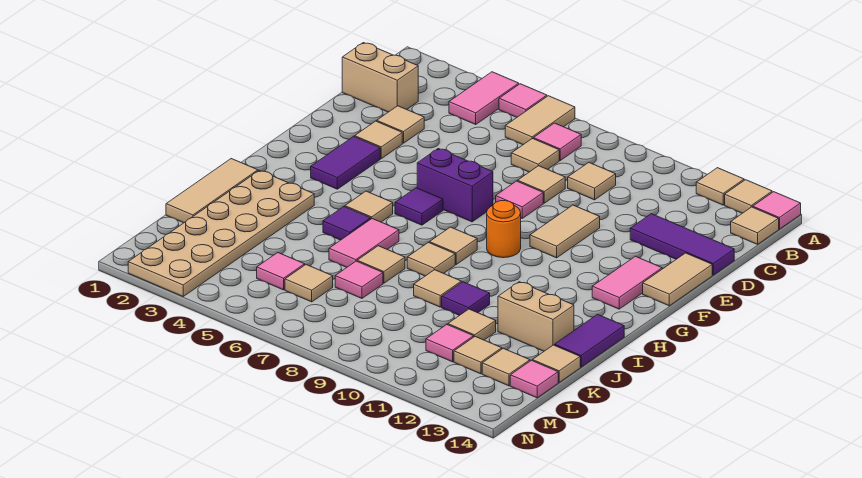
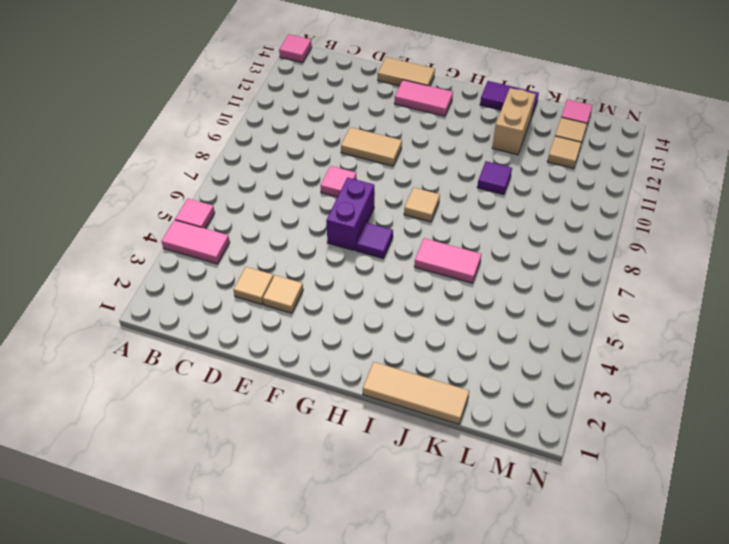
none -> tan tile A6:B6 level 1
none -> tan tile A12 level 1
none -> tan tile A13 level 1
none -> pink tile B7 level 1

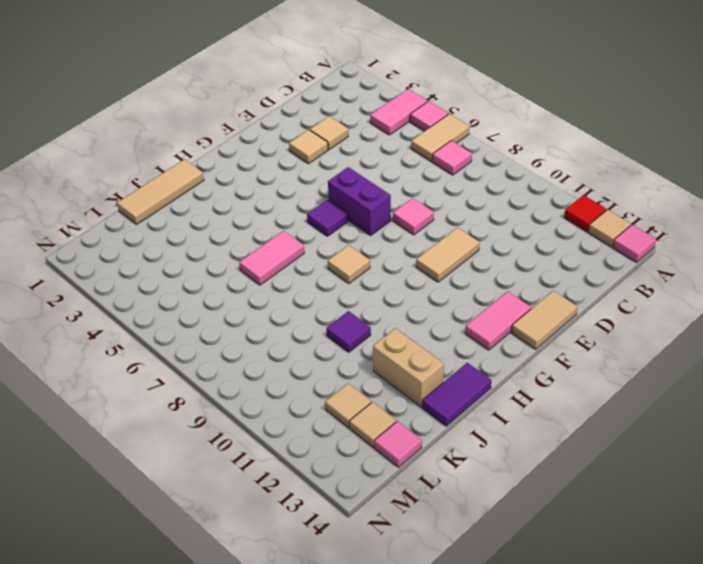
red tile A12 level 1 -> tan tile A12 level 1
none -> tan tile B14 level 1
none -> tan brick C1:C2 level 1
none -> tan tile C7 level 1
none -> tan tile C9 level 1

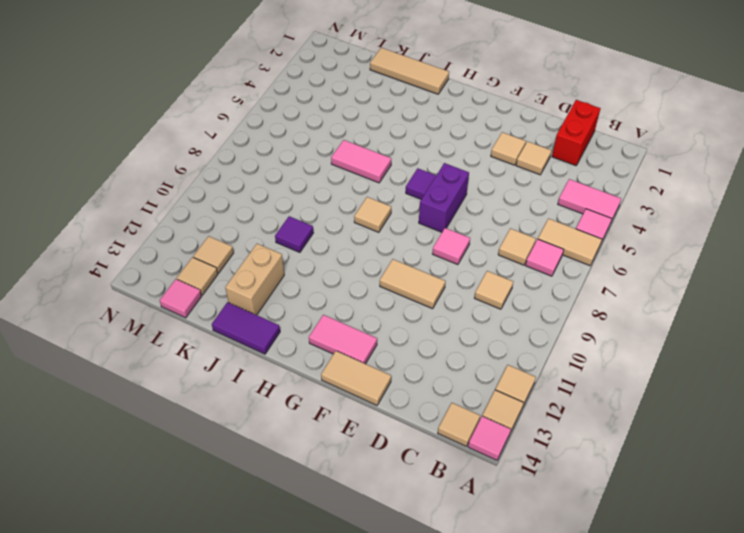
red brick C1:C2 level 1 -> tan brick C1:C2 level 1
none -> tan tile D8 level 1
none -> purple tile D12:D14 level 1
none -> purple tile F3:G3 level 1
none -> orange round brick G9 level 1

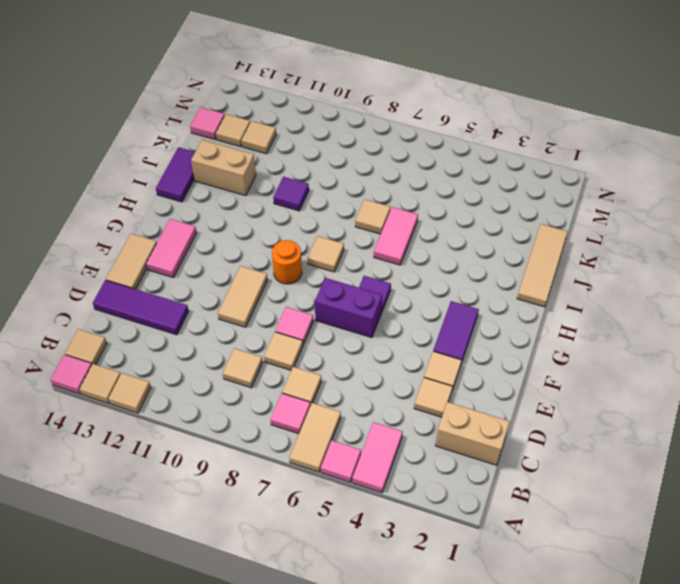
none -> tan tile H5 level 1
none -> tan plate I2:N3 level 1
none -> purple tile I5 level 1
none -> tan tile I8 level 1

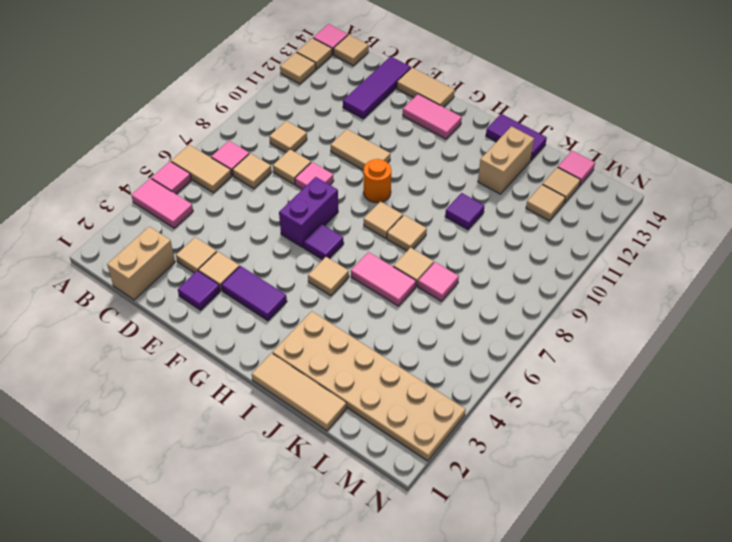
purple tile E2 level 1 -> purple tile I5 level 1
none -> tan tile J9 level 1
none -> tan tile K11 level 1
none -> tan tile K14 level 1
none -> pink tile L5 level 1

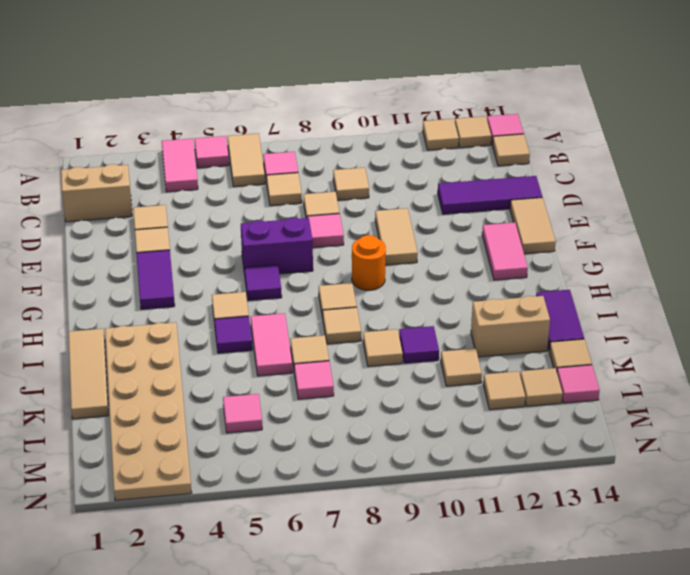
none -> tan tile L6 level 1
none -> pink tile L11 level 1

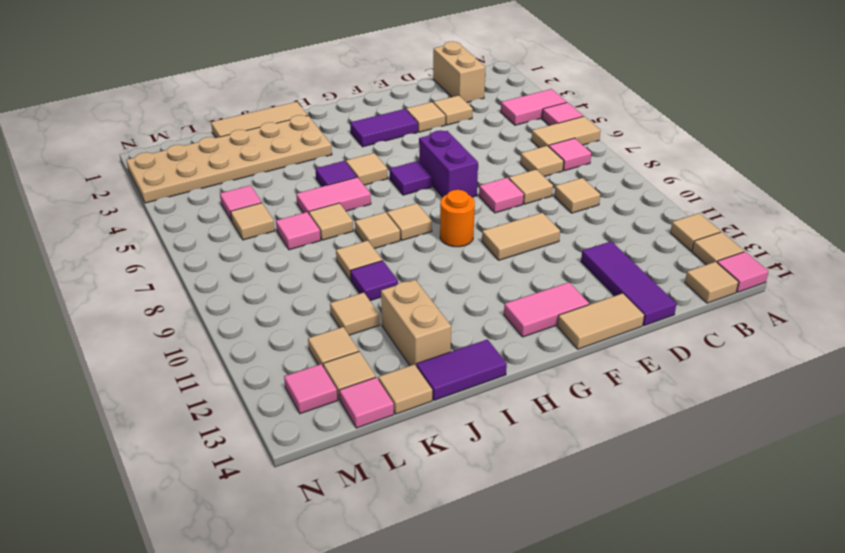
pink tile M13 level 1 -> pink tile L11 level 1

